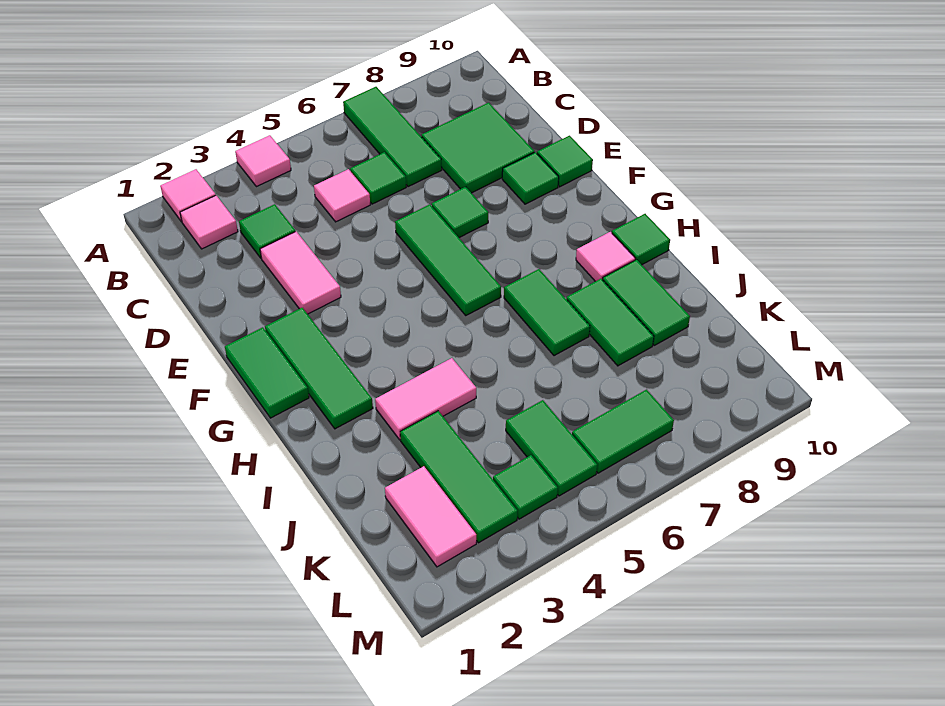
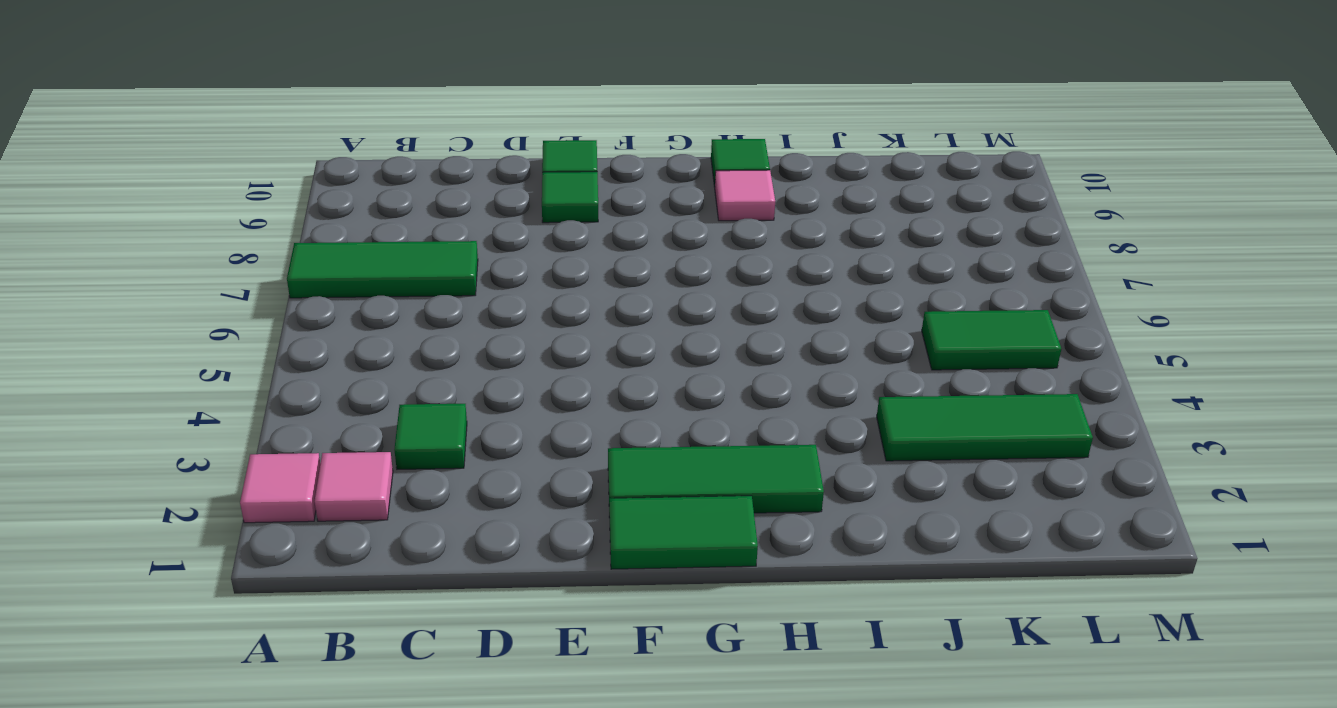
none -> pink tile A4 level 1
none -> pink tile C5 level 1
none -> green tile C6 level 1

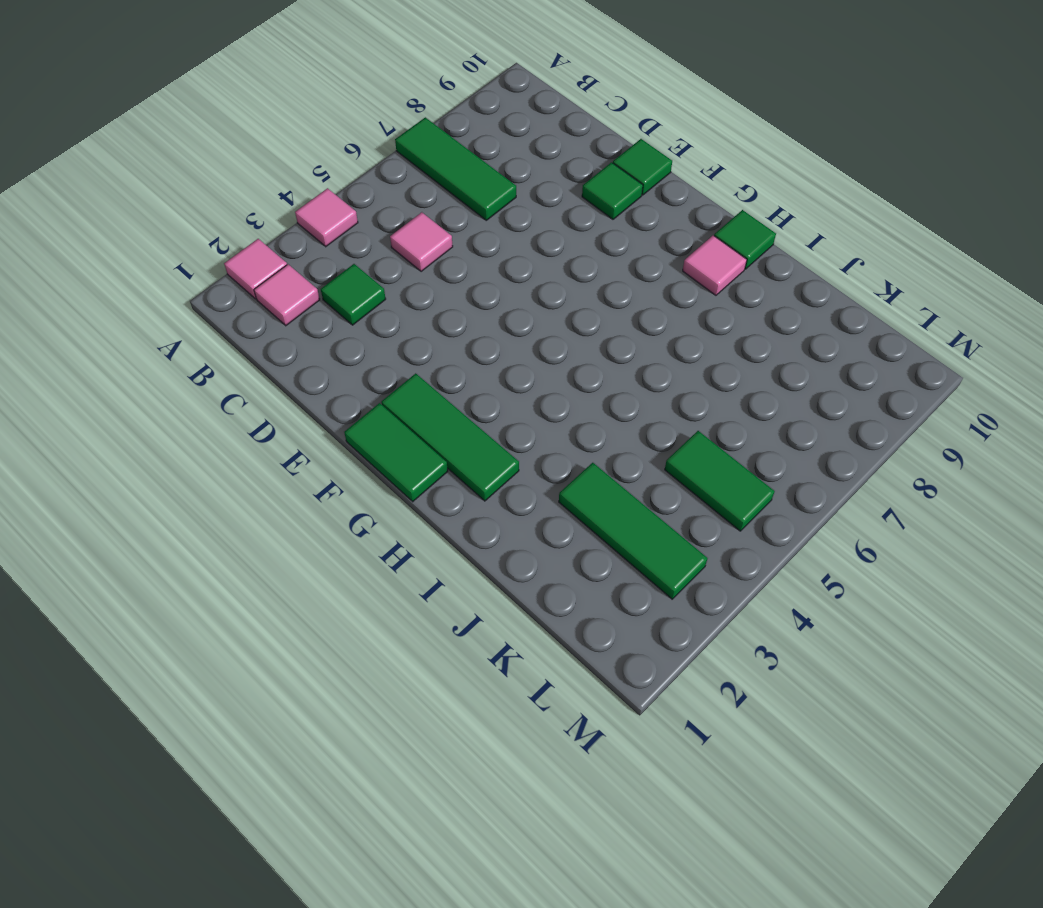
none -> green tile C6 level 1
none -> green tile C8:D9 level 1
none -> pink tile D3:E3 level 1

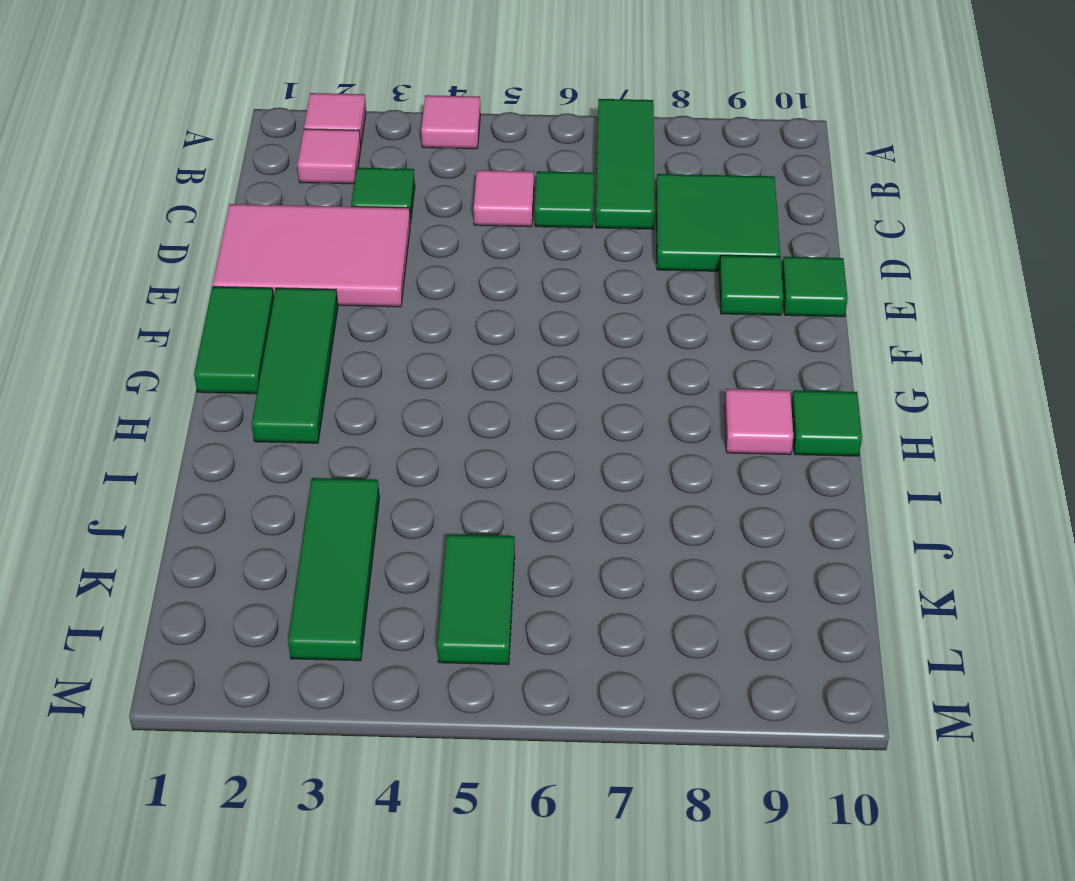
pink tile D1:E3 level 1 -> pink tile D3:E3 level 1
none -> green tile E6:G6 level 1
none -> green tile E7 level 1
none -> green tile H7:I7 level 1

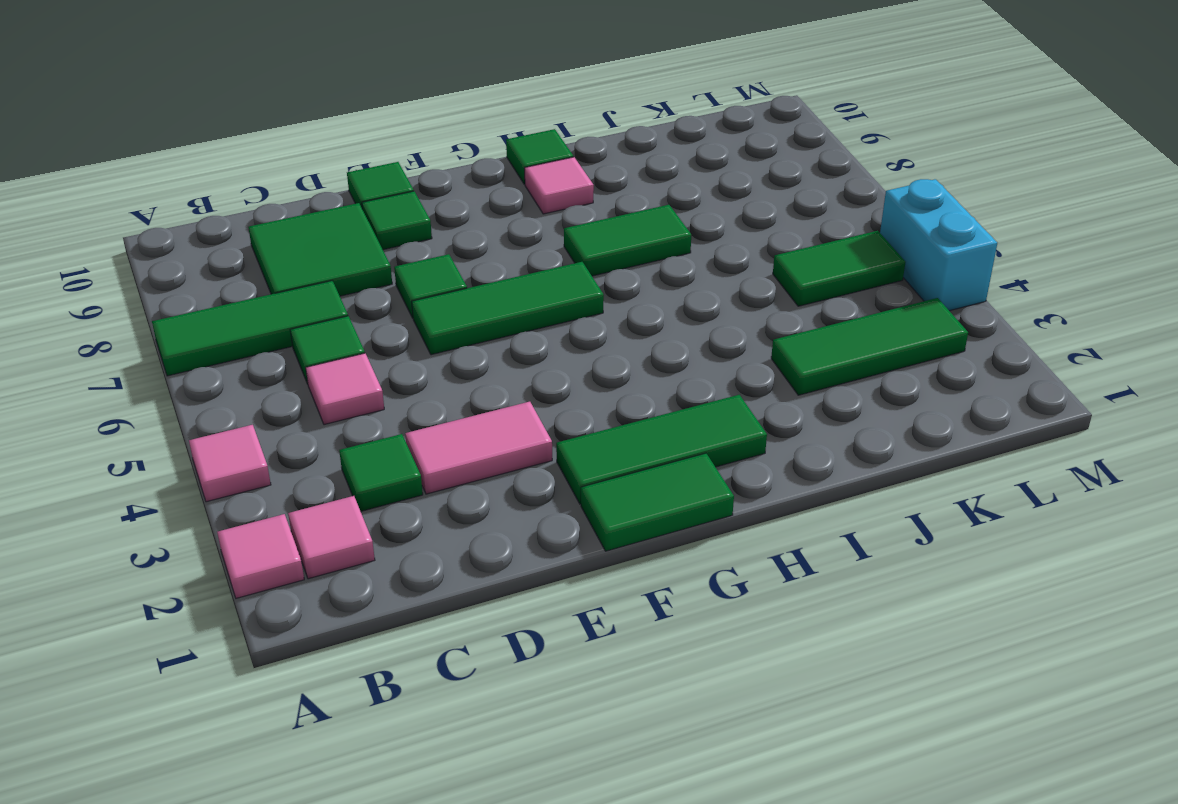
cyan brick M4:M5 level 1 -> none
none -> pink tile I3:I4 level 1
none -> green tile I8:J8 level 1
none -> green tile I9:J9 level 1

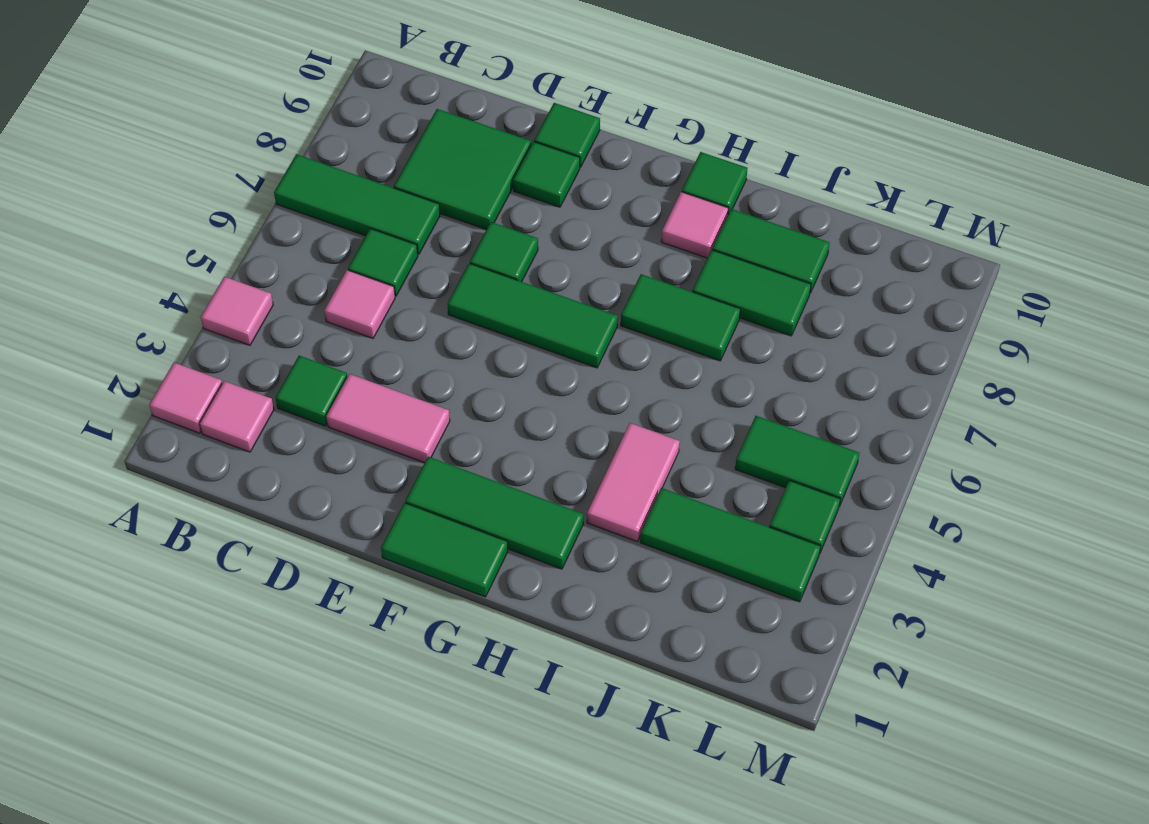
none -> pink tile K2:L2 level 1
none -> green tile L6:L7 level 1

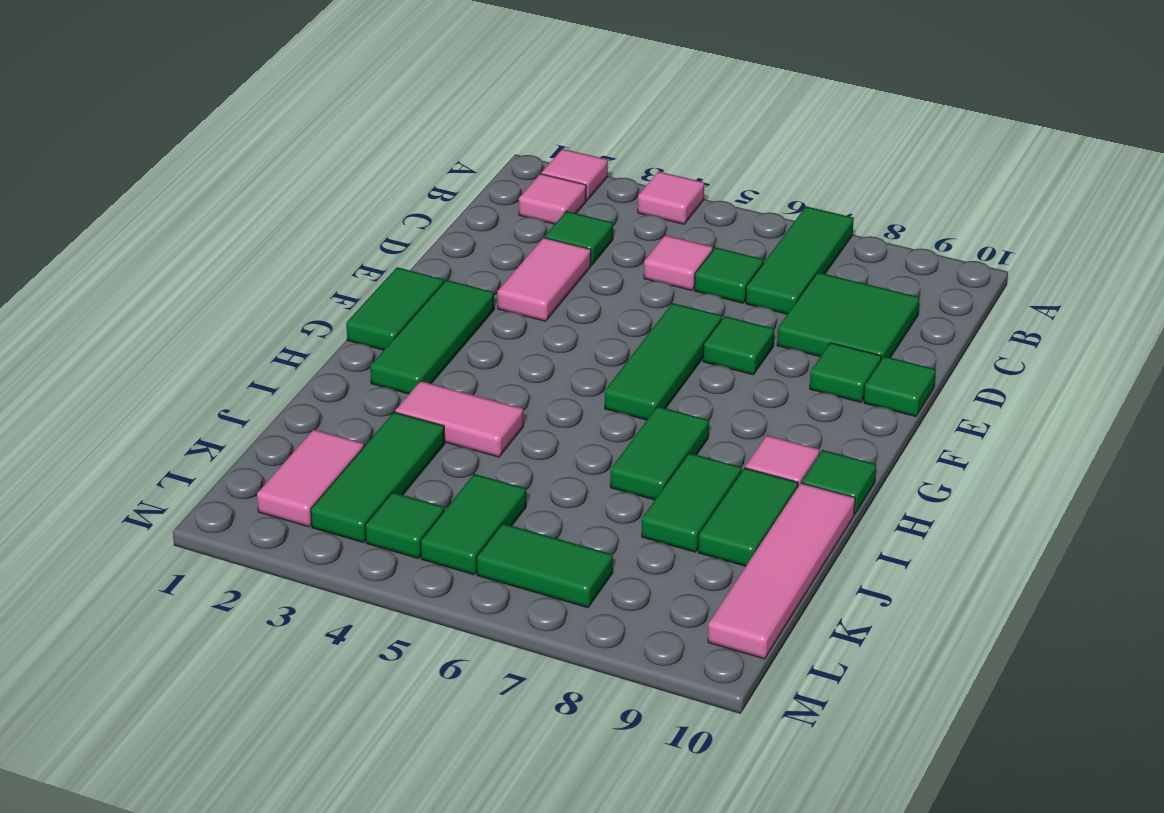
pink tile I10:L10 level 1 -> none

